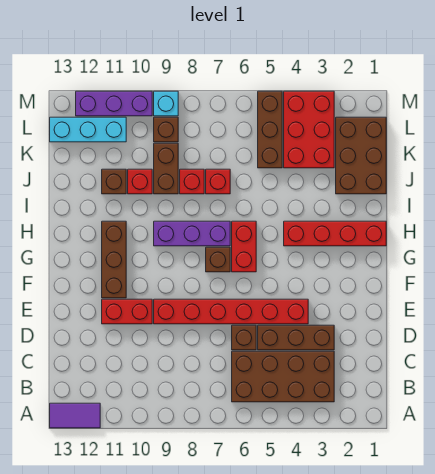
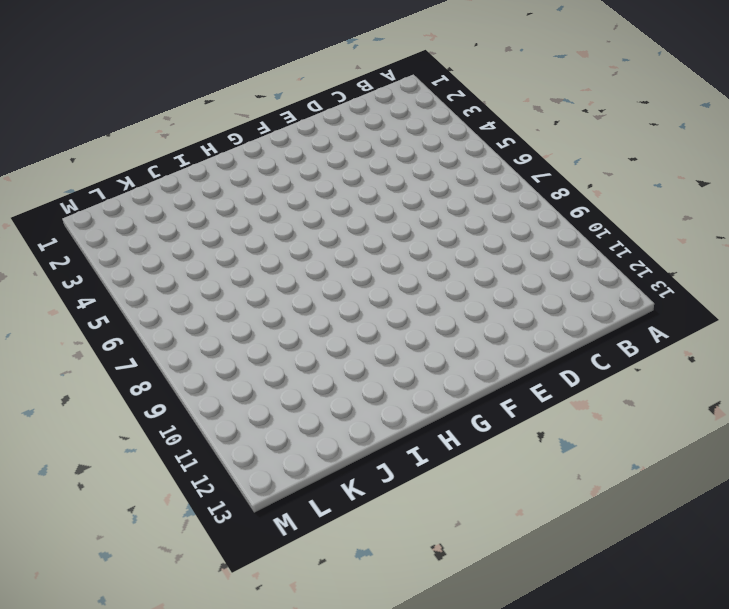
none -> purple tile A12:A13 level 1
none -> brown brick B3:C6 level 1
none -> brown brick D3:D5 level 1

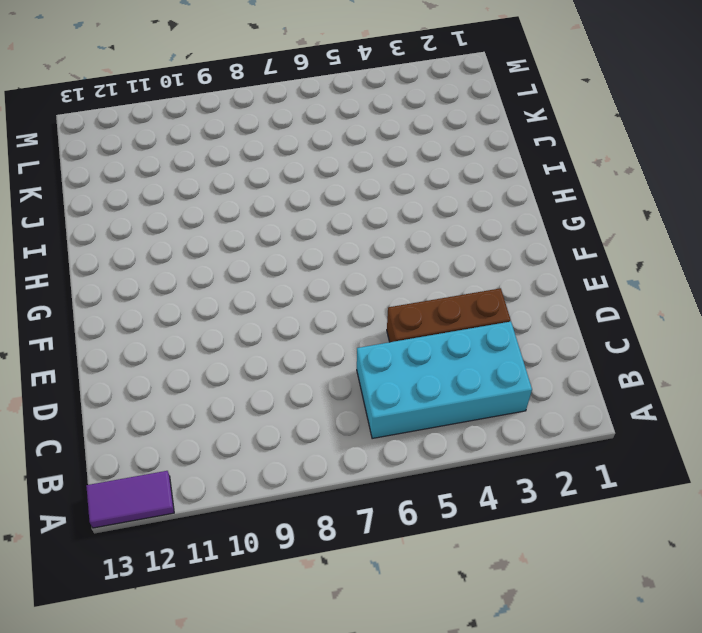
cyan brick B3:C6 level 1 -> brown brick B3:C6 level 1
none -> brown brick D6 level 1
none -> red brick E4:E9 level 1
none -> red brick E10:E11 level 1

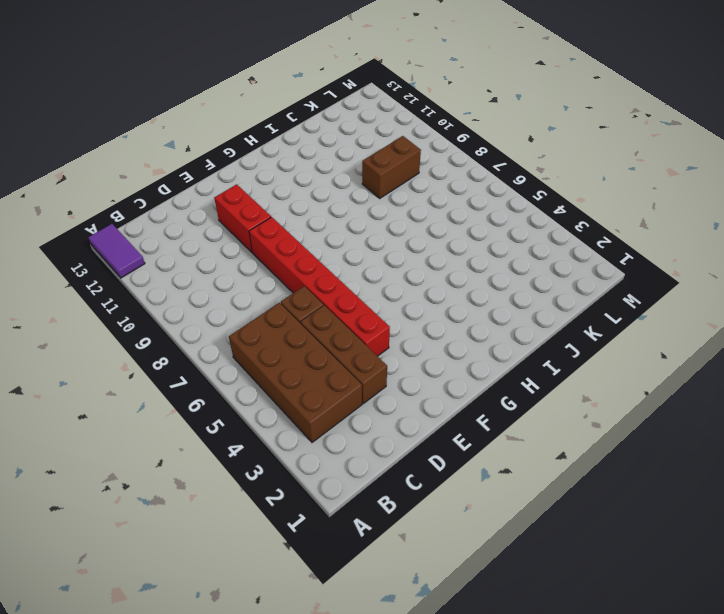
none -> brown brick F11:H11 level 1
none -> red brick G6:H6 level 1
none -> brown brick G7 level 1

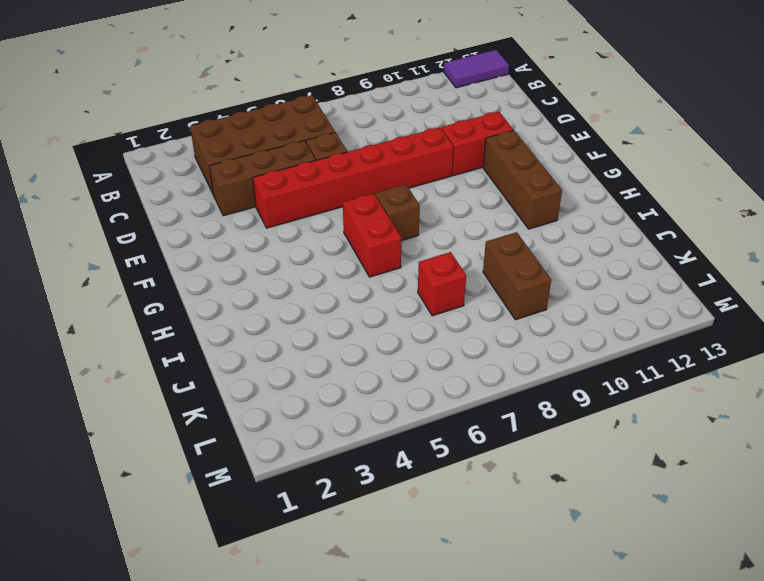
none -> red brick H1:H4 level 1
none -> purple brick H7:H9 level 1
none -> brown brick J1:L2 level 1

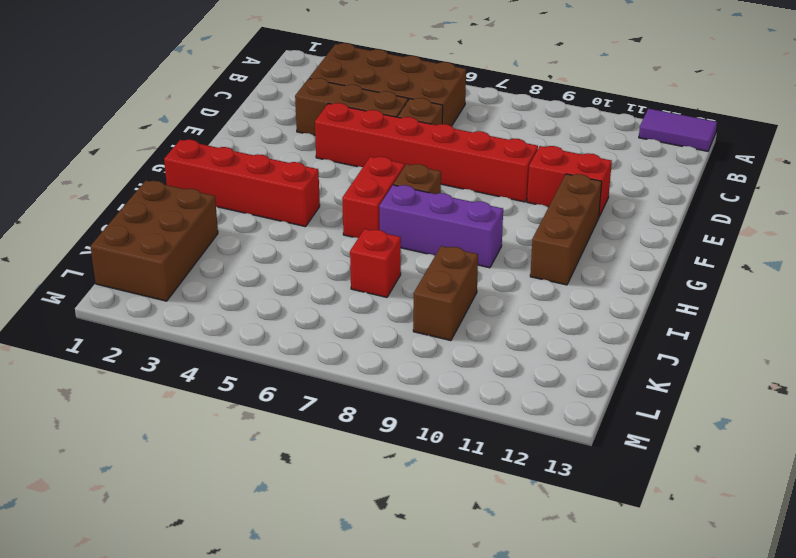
none -> red brick J8 level 1
none -> red brick J10 level 1
none -> brown brick J11 level 1

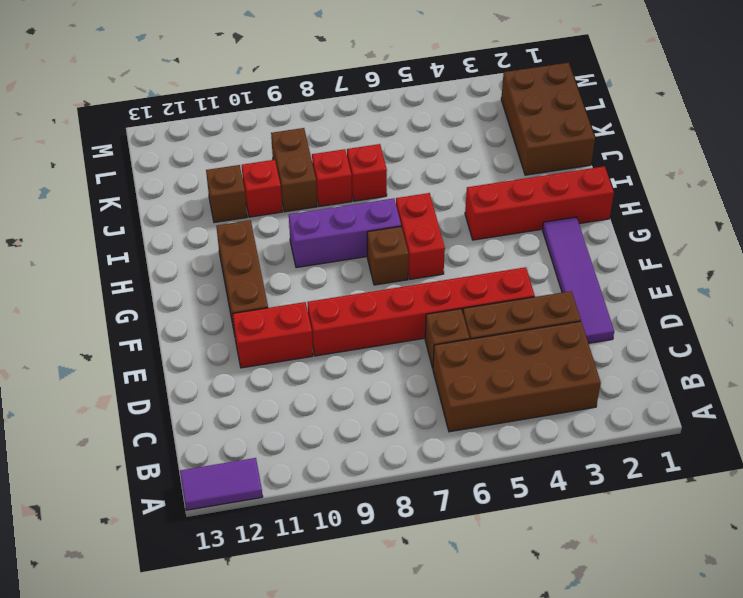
purple tile D2:G2 level 1 -> none
none -> red brick K3:M4 level 1
none -> brown brick K5:M5 level 1
none -> brown brick L9 level 1

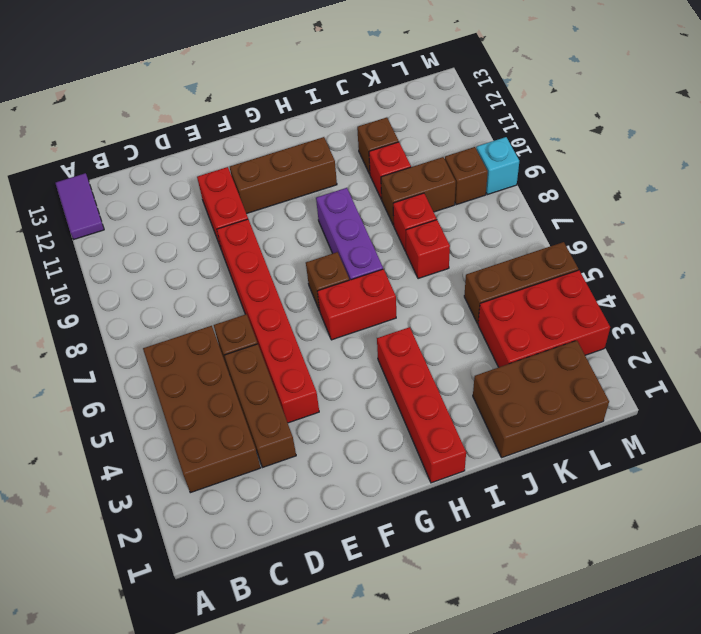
none -> cyan brick L11:L13 level 1
none -> purple brick M10:M12 level 1

